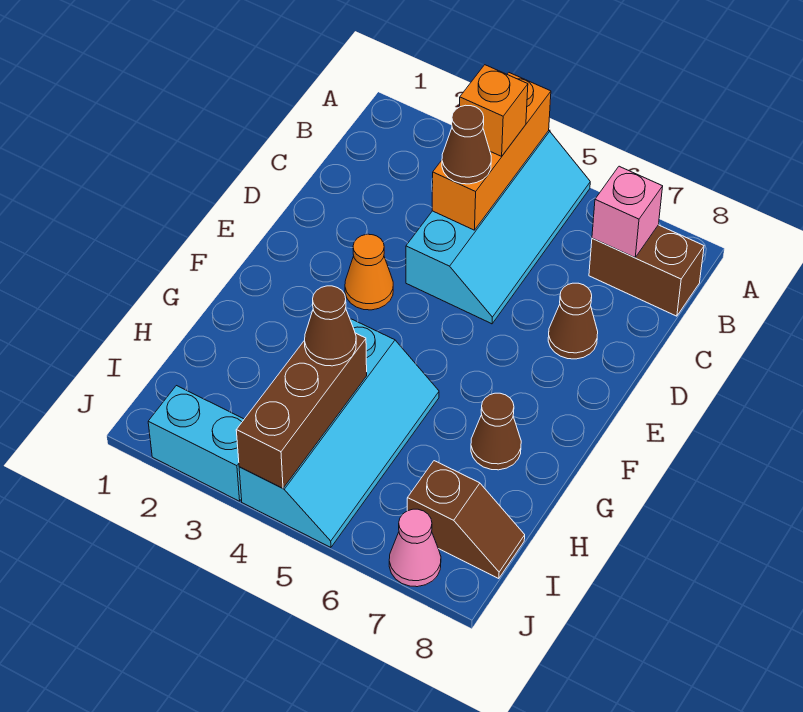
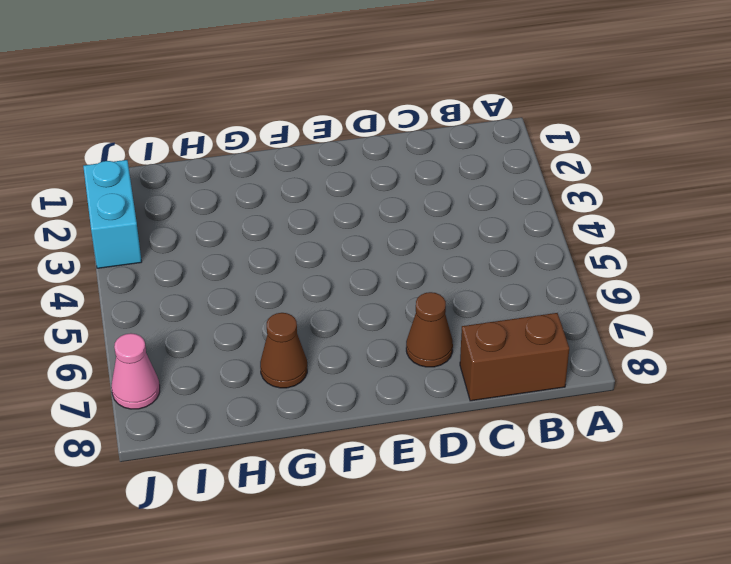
brown brick B8:C8 level 1 -> brown brick B7:B8 level 1
none -> cyan slope A4:D5 level 1 top 4
none -> orange cone E3 level 1
none -> cyan slope G4:J5 level 1 top 4

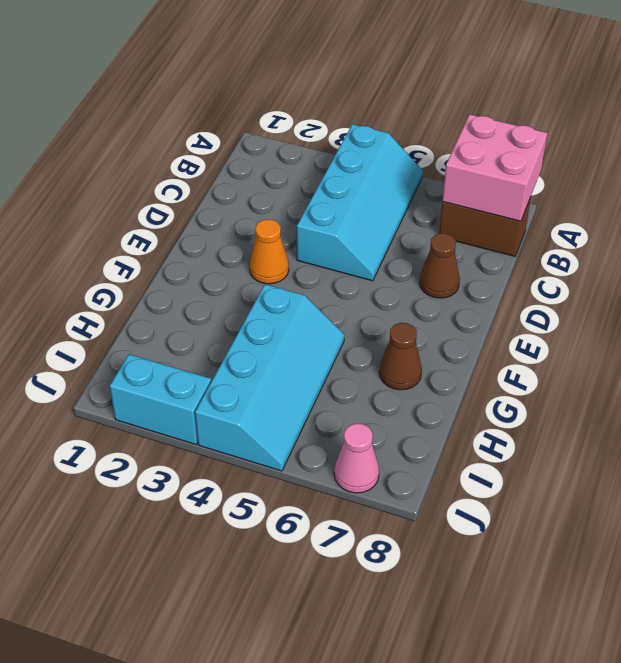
pink brick A7:B8 level 2 -> pink brick B7 level 2
none -> brown slope I7:I8 level 1 top 7
none -> orange brick A4:C4 level 2
none -> brown brick H4:J4 level 2

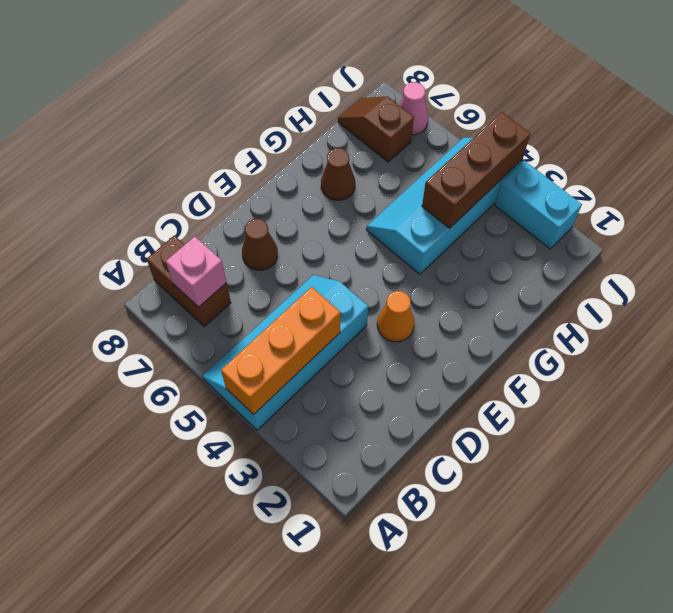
none -> orange brick B4 level 3
none -> brown cone C4 level 3
none -> brown cone H4 level 3

